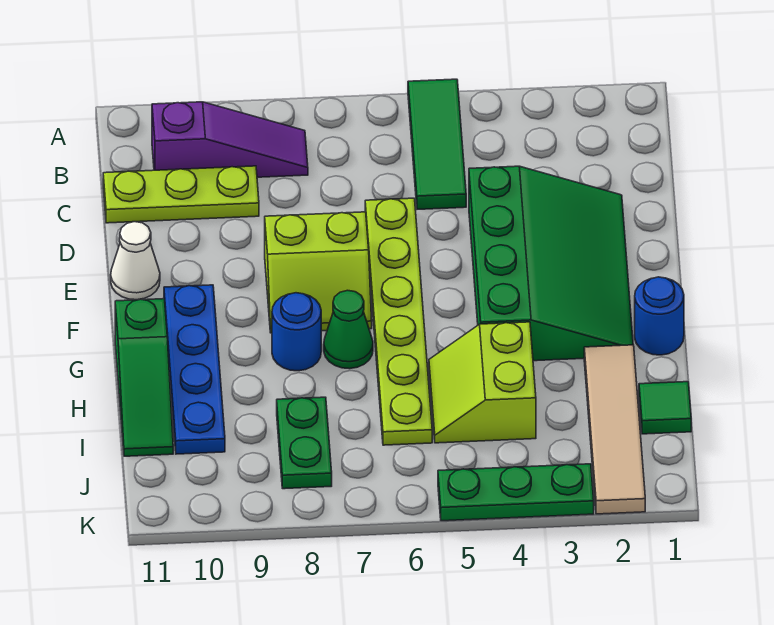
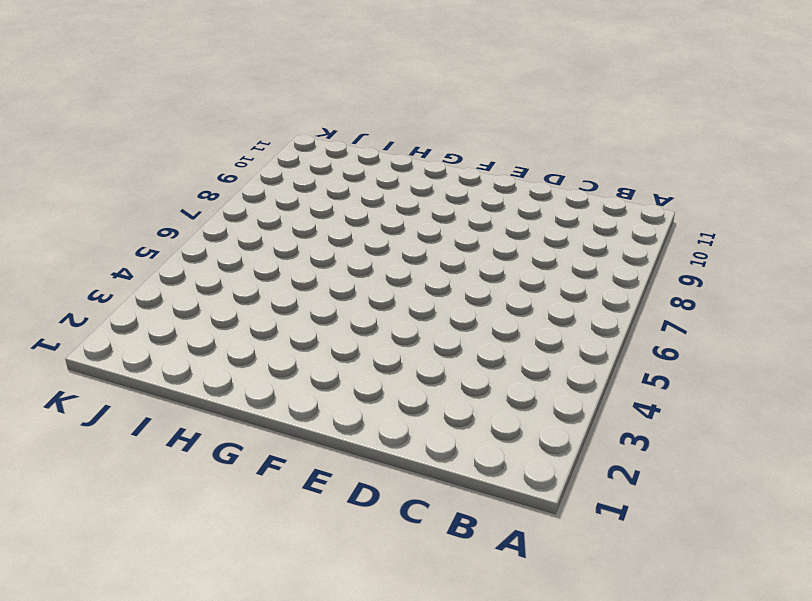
none -> green tile A5:C5 level 1
none -> purple slope B8:B10 level 1 top 10
none -> lime plate C9:C11 level 1

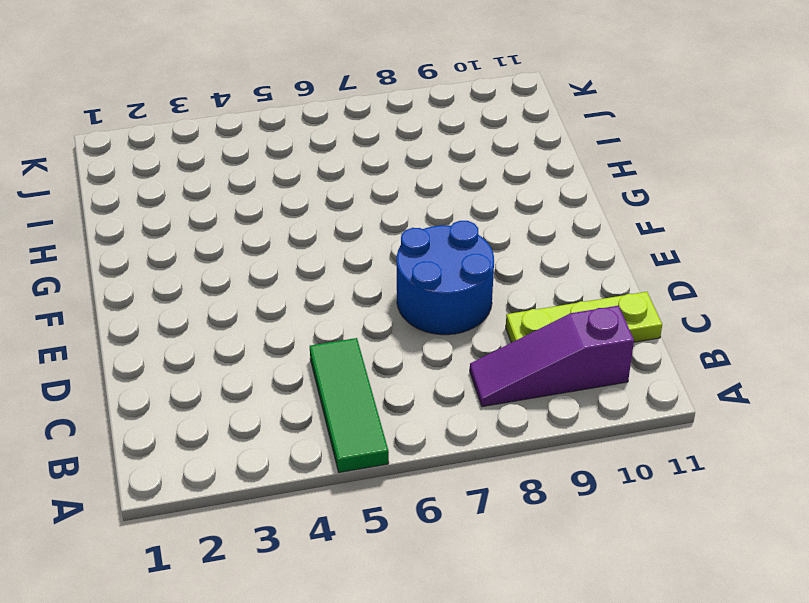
blue round brick D7:E8 level 1 -> lime slope E7:F8 level 1 top E
none -> green slope D2:G4 level 1 top 4
none -> lime plate D6:I6 level 1
none -> white cone E11 level 1

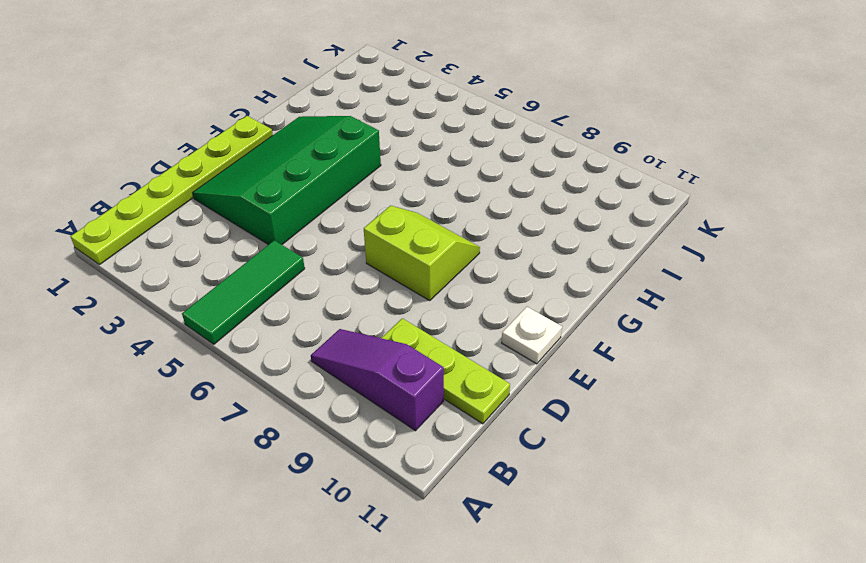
lime plate A1:F1 level 1 -> lime plate D6:I6 level 1
white plate E11 level 1 -> white cone E11 level 1
none -> blue plate F10:I10 level 1
none -> blue round brick G1 level 1
none -> green cone G7 level 1

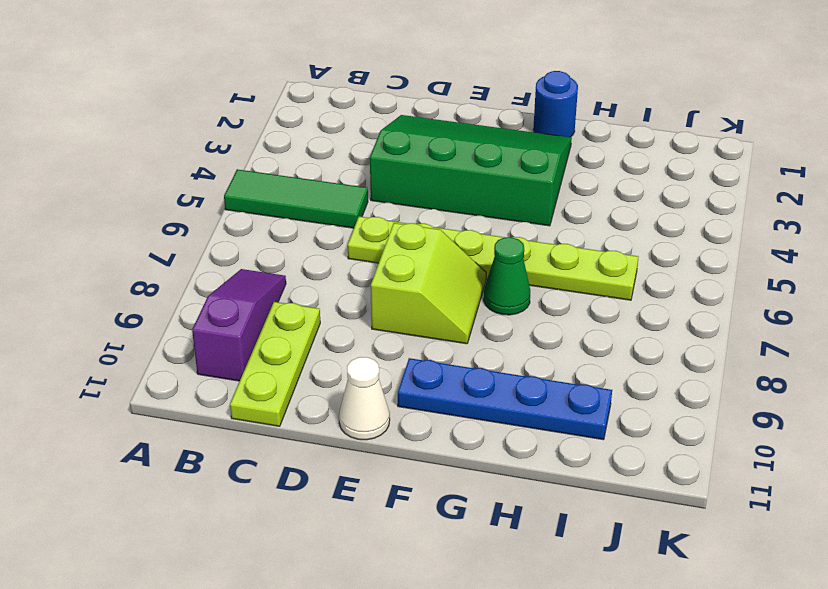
none -> blue round brick G8 level 1
none -> green slope G11:I11 level 1 top G
none -> tan tile H2:K2 level 1

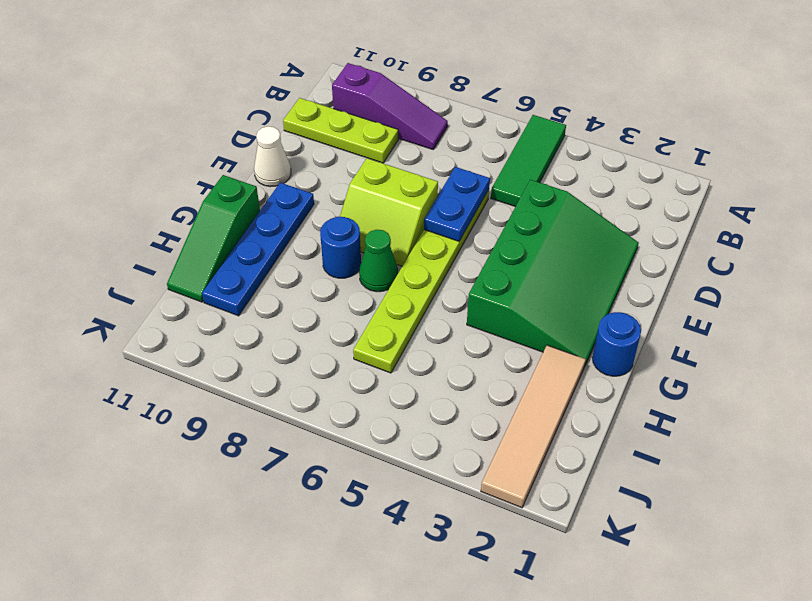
blue plate D6:E6 level 2 -> none
none -> lime slope H4:I5 level 1 top 4
none -> green tile I1 level 1
none -> green plate I8:J8 level 1

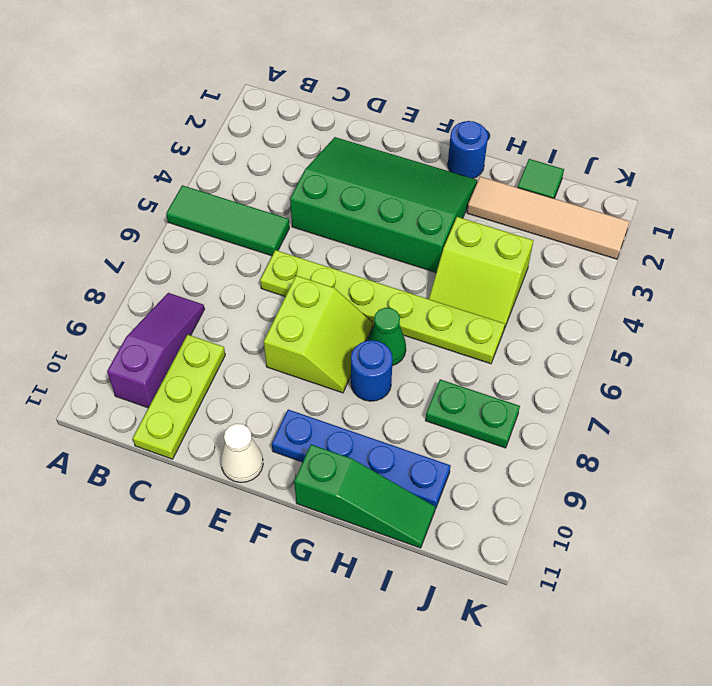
none -> green plate K3:K5 level 1

